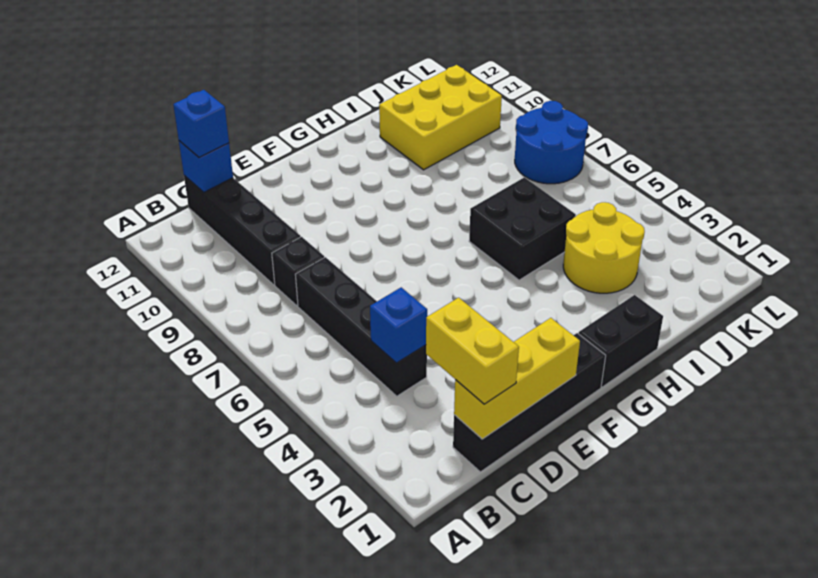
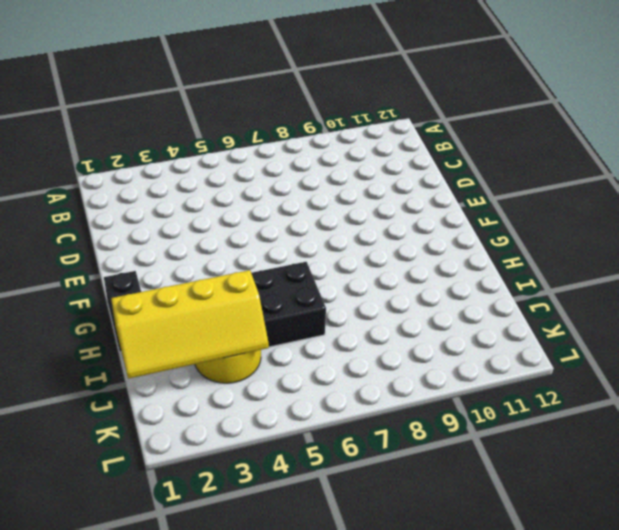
yellow slope I1:J4 level 2 top I -> none
none -> black brick C1:F1 level 1
none -> black brick C4:C7 level 1
none -> black brick C8 level 1

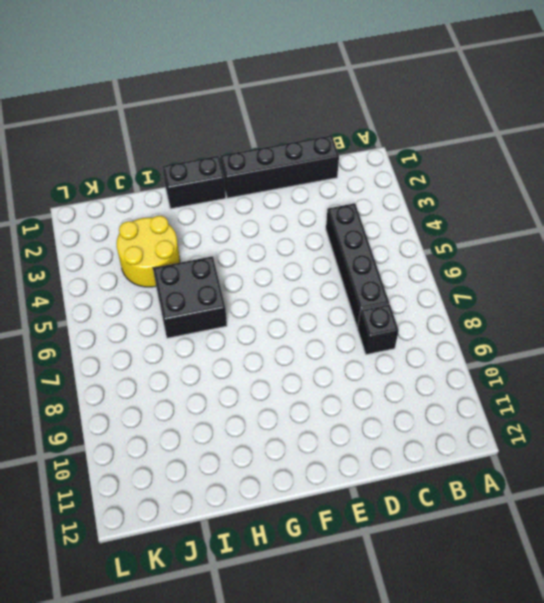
none -> black brick C9:C12 level 1
none -> yellow brick I10:K11 level 1
none -> blue round brick K7:L8 level 1

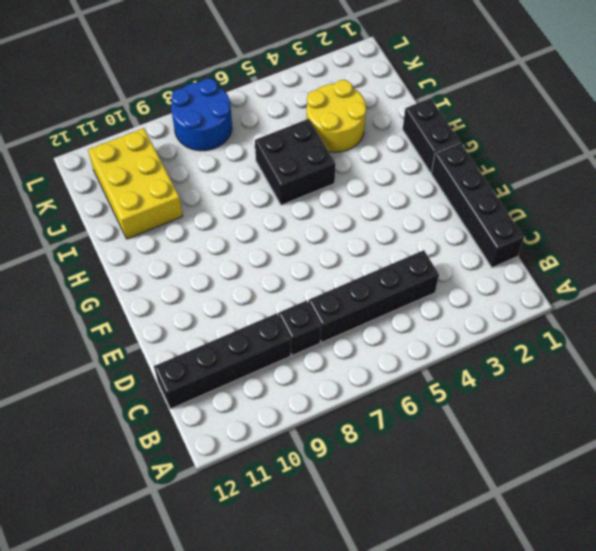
none -> yellow brick C1:E1 level 2
none -> blue brick C4 level 2
none -> blue brick C12 level 2

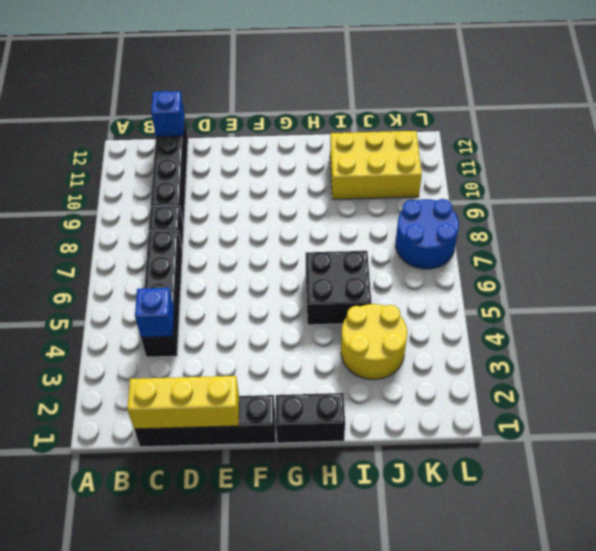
none -> yellow brick C1:C2 level 3
none -> blue brick C12 level 3

